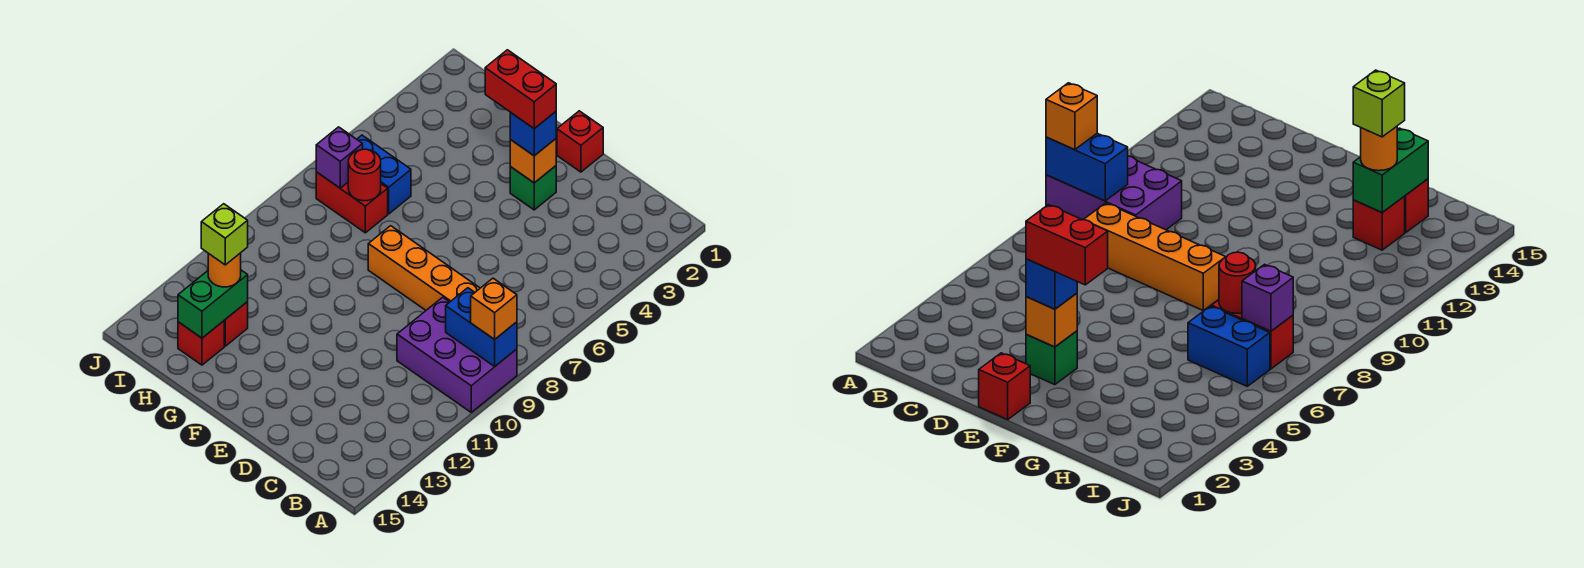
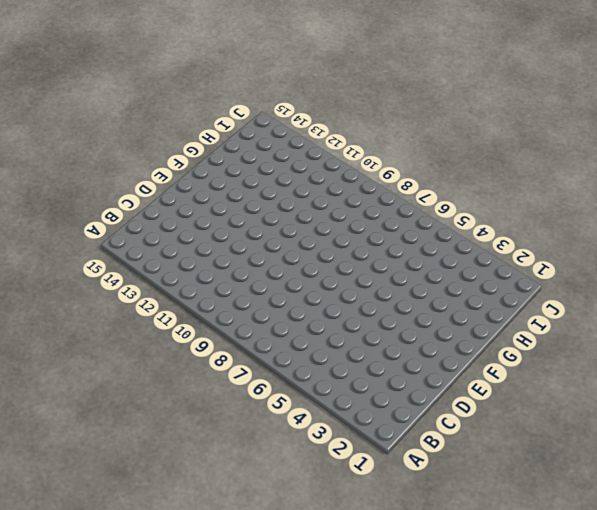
none -> purple brick A9:C10 level 1
none -> orange brick C8:F8 level 1
none -> red brick E1 level 1

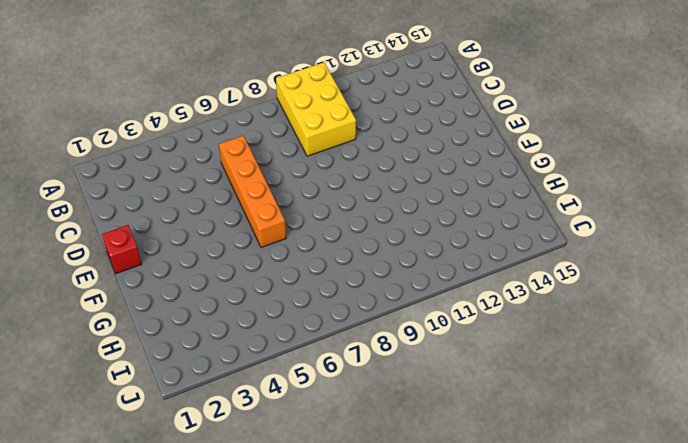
yellow brick A9:C10 level 1 -> purple brick A9:C10 level 1
orange brick C6:F6 level 1 -> orange brick C8:F8 level 1
none -> green brick E3 level 1
none -> blue brick H6:I6 level 1
none -> red brick H7:I7 level 1

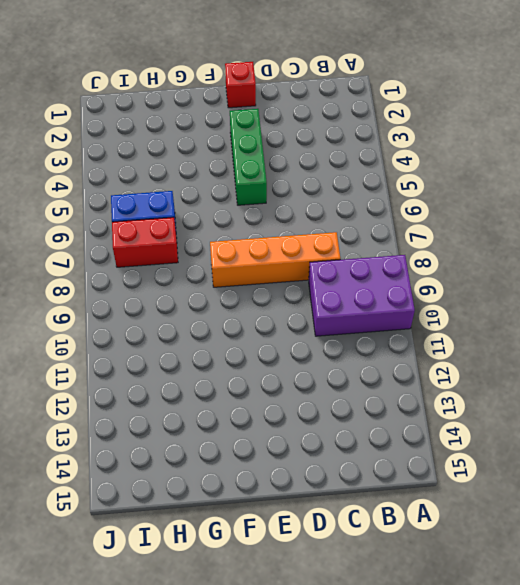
green brick E3:E5 level 1 -> green brick E3 level 1
none -> red brick H13 level 1
none -> red brick H14 level 1
none -> blue brick A9:B9 level 2

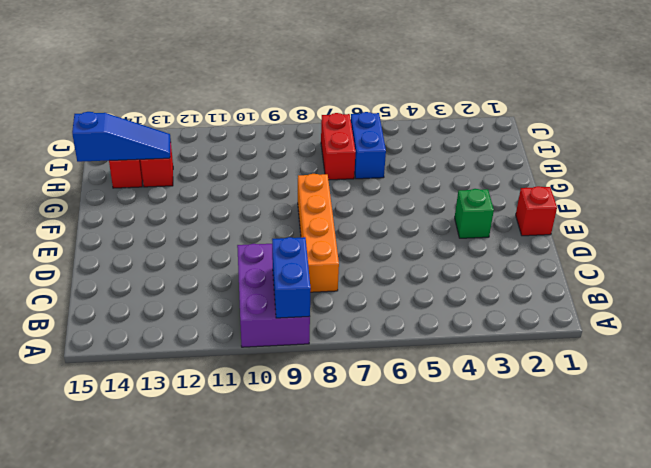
blue slope H13:H15 level 2 top 15 -> green brick H13:H14 level 2
none -> orange brick E3 level 2
none -> red round brick H7 level 2
none -> purple brick I7 level 2

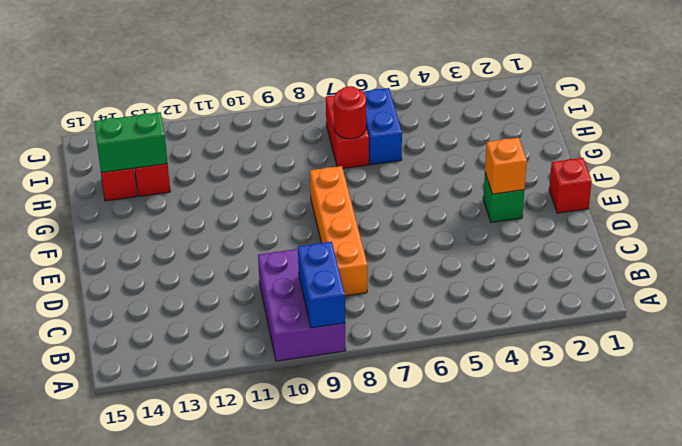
none -> purple brick I7 level 2
none -> orange brick A9 level 3
none -> blue brick E3 level 3

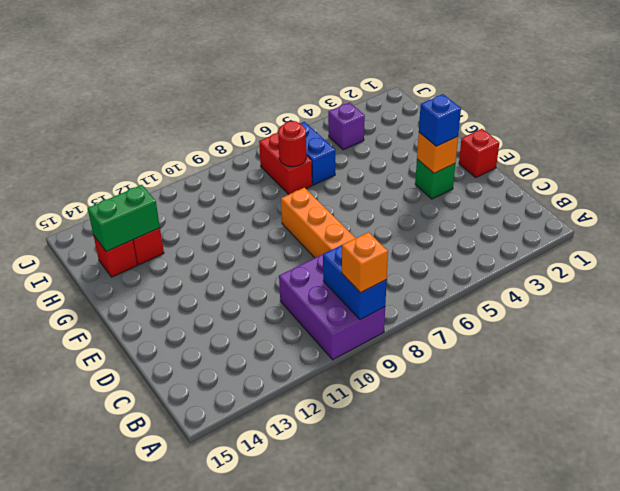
purple brick I4 level 1 -> purple brick I7 level 2
none -> orange round brick H13 level 3
none -> red brick E3:F3 level 4
none -> lime brick H13 level 4

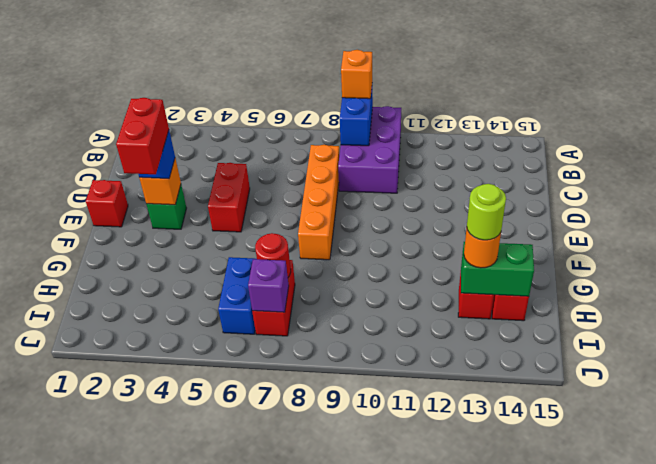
red brick D5:E5 level 1 -> none
lime round brick H13 level 4 -> lime brick H13 level 4

